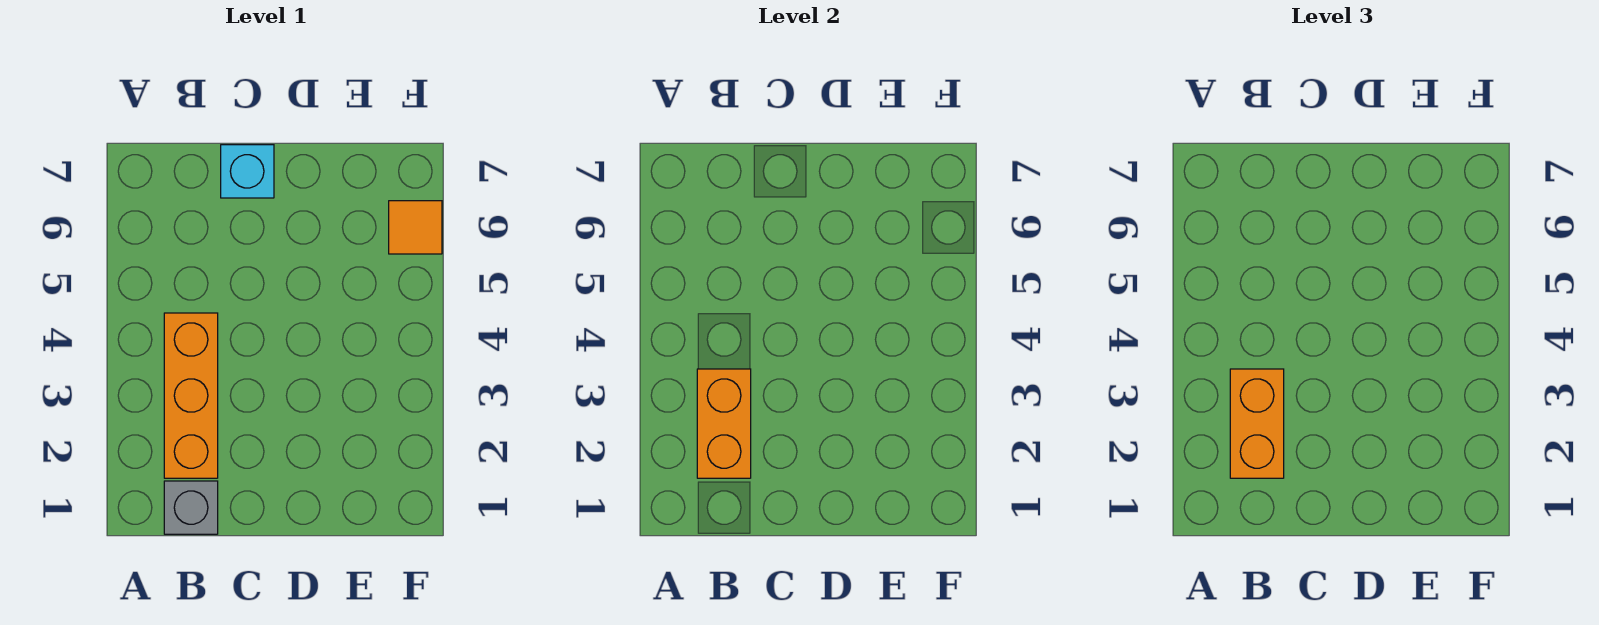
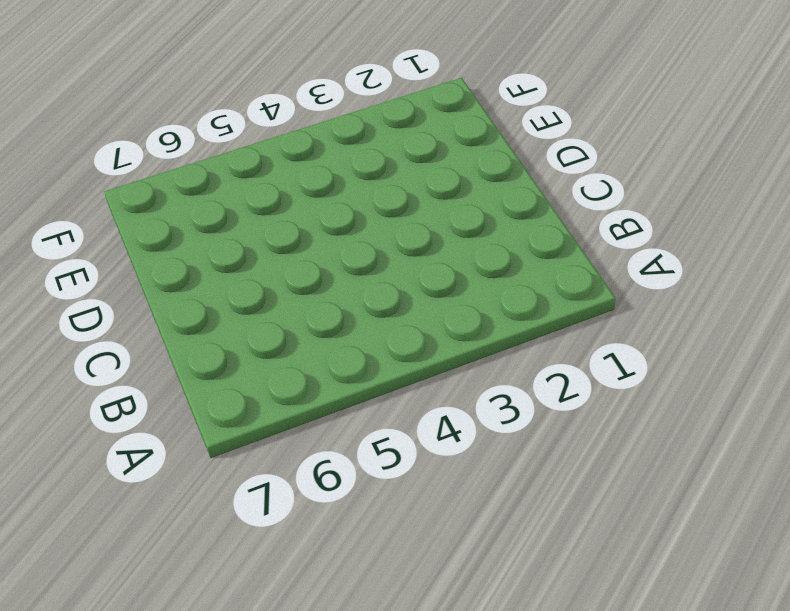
none -> grey brick B1 level 1
none -> orange brick B2:B4 level 1

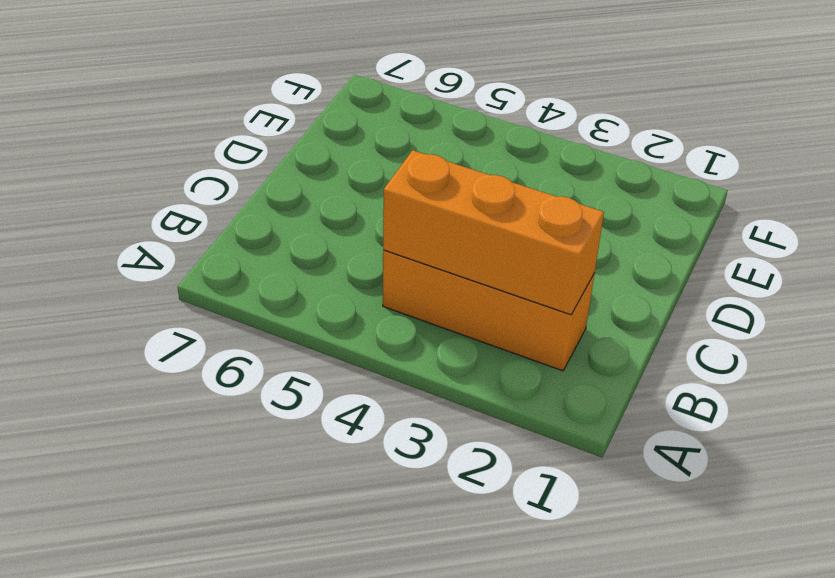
orange brick B2:B4 level 2 -> orange brick B2:B3 level 2
none -> grey brick B1 level 1
none -> cyan brick C7 level 1

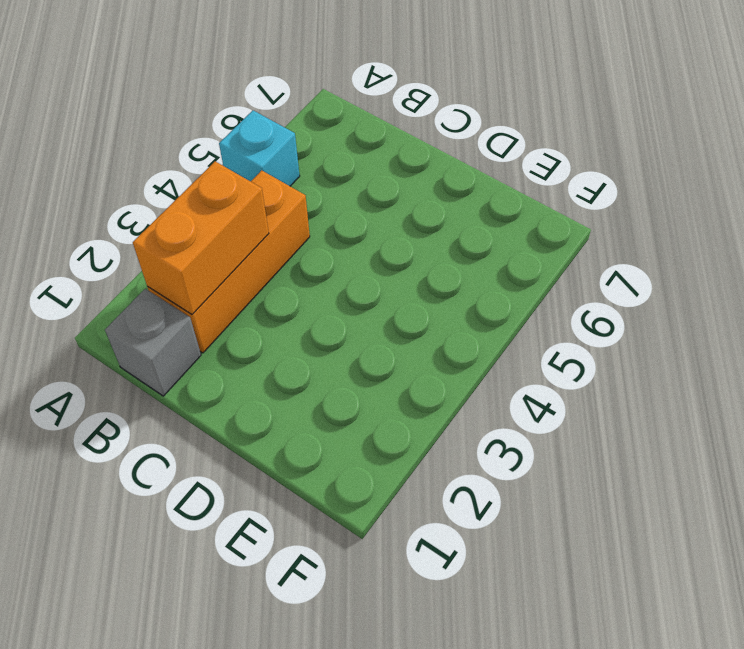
cyan brick A5 level 1 -> cyan brick C7 level 1
none -> orange tile F6 level 1
none -> orange brick B2:B3 level 3

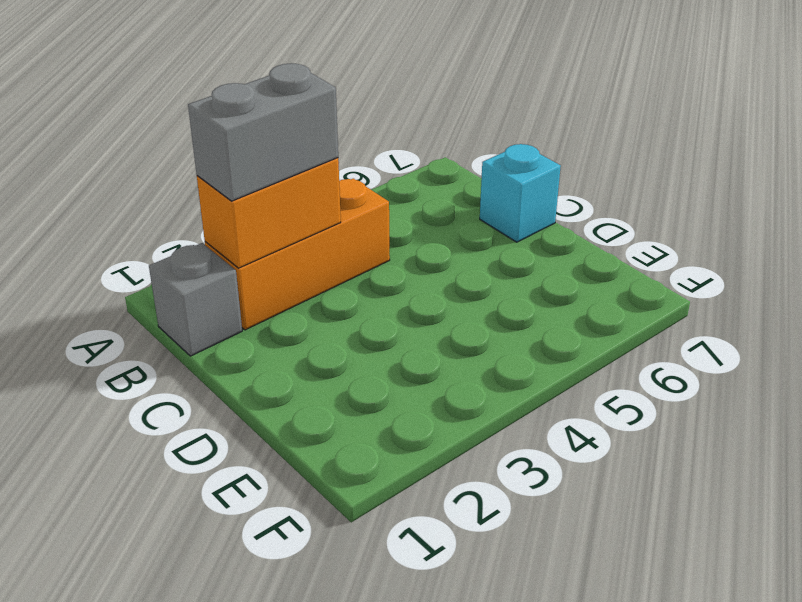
grey brick B2:B3 level 3 -> orange brick B2:B3 level 3
none -> orange tile F6 level 1

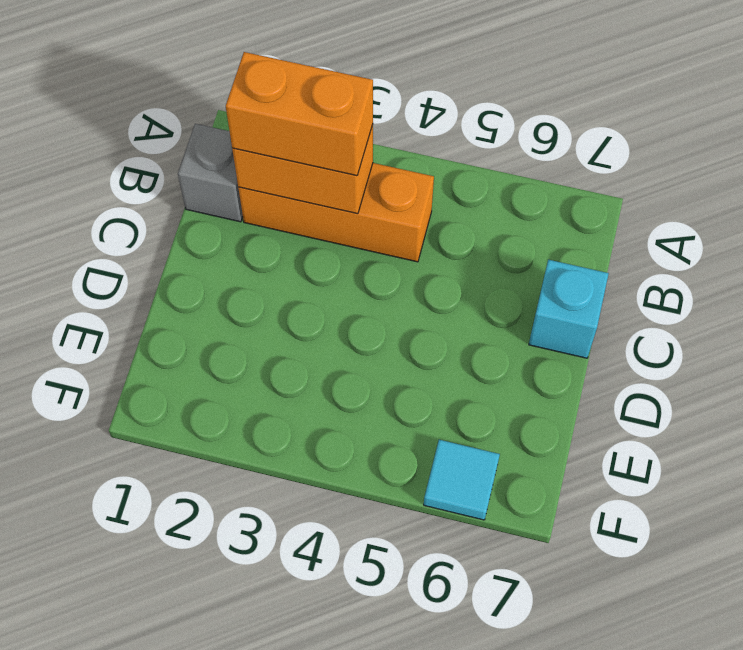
cyan tile F6 level 1 -> orange tile F6 level 1

